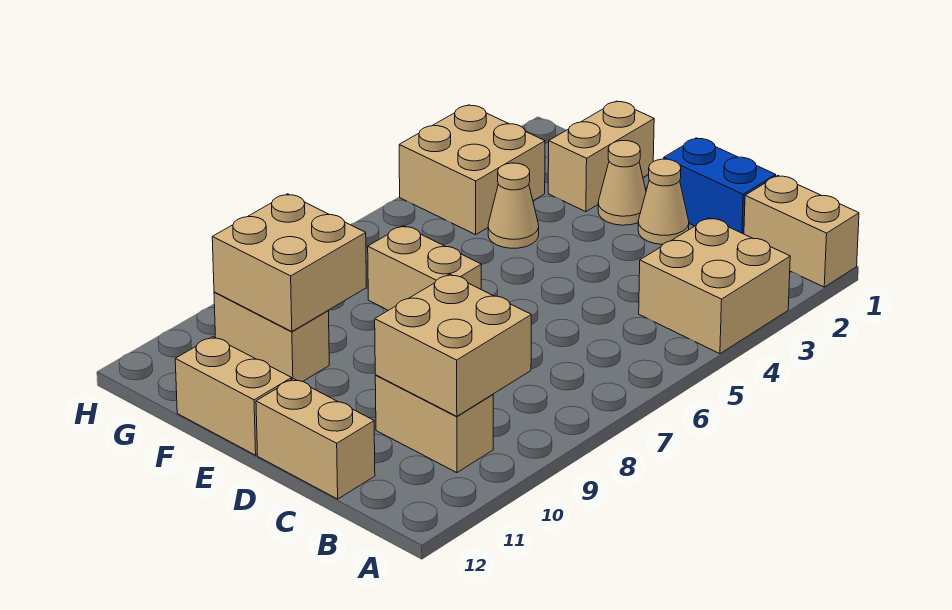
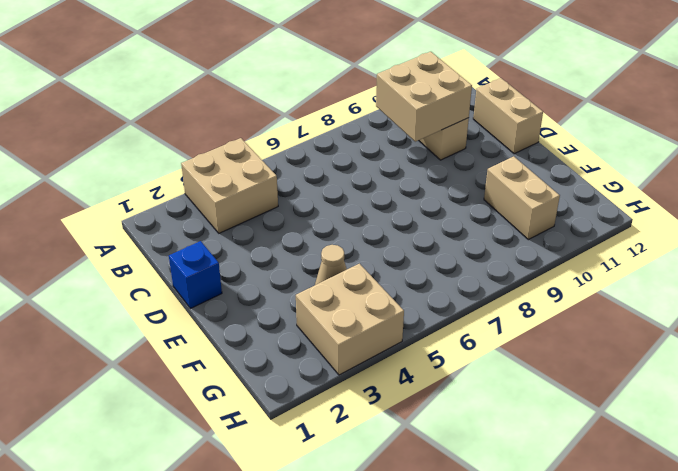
blue brick D1 level 1 -> blue brick C1:D1 level 1
none -> tan brick A1:B1 level 1
none -> tan cone D2 level 1
none -> tan cone E2 level 1

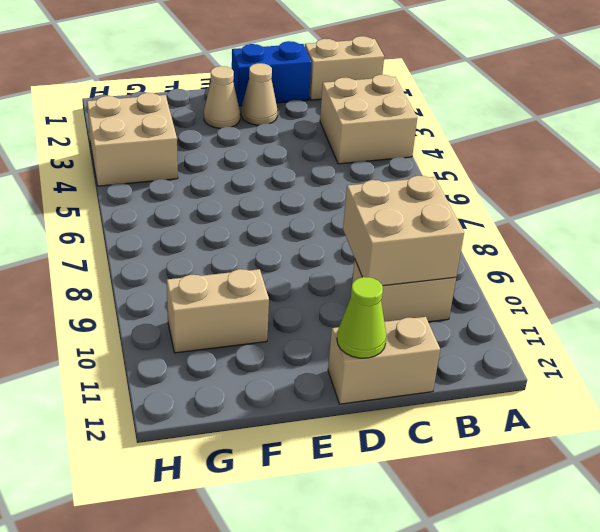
lime cone D12 level 2 -> none
none -> tan brick E7:F7 level 1
none -> tan brick E12:F12 level 1
none -> tan brick F1:F2 level 1

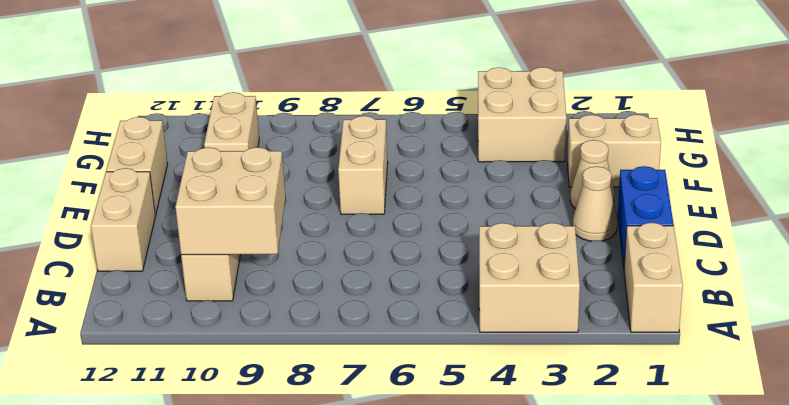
none -> tan cone F4 level 1
none -> tan brick F9:G10 level 2

